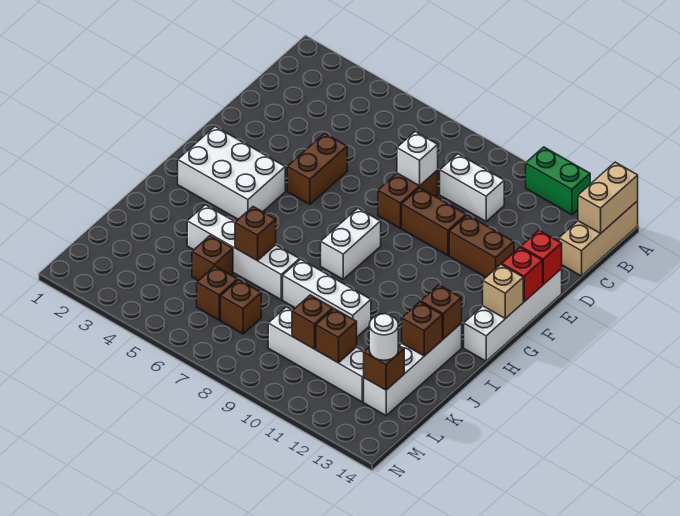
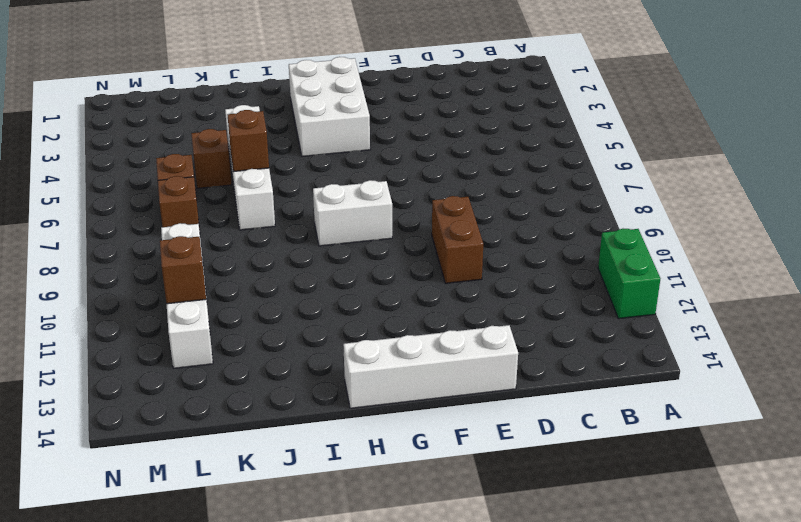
none -> tan brick A14:C14 level 1
none -> white brick C9:C10 level 1
none -> brown brick D8:E8 level 1

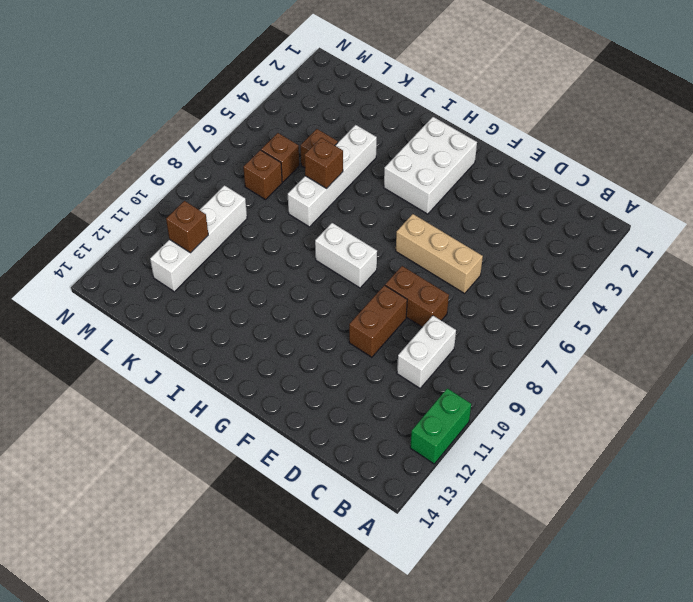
tan brick D6:F6 level 1 -> tan brick A14:C14 level 1
none -> brown brick E5:F5 level 1
none -> brown brick E11:E12 level 1
none -> white brick E14:H14 level 1

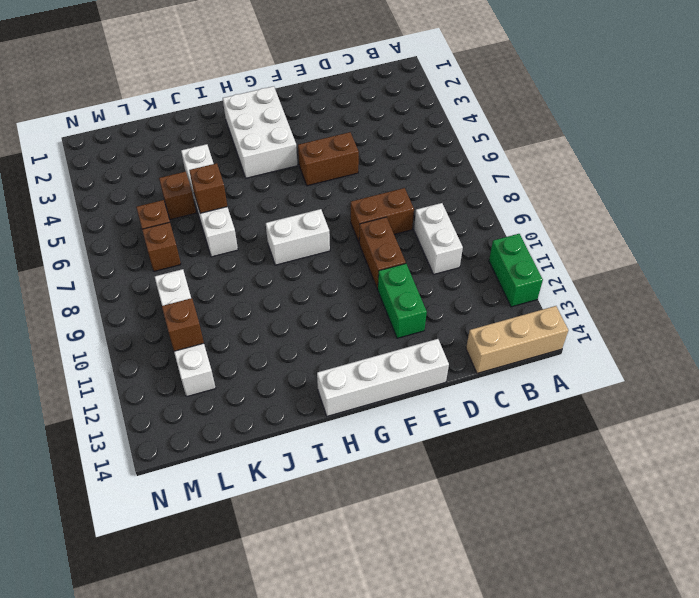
green brick E11:E12 level 1 -> brown brick E11:E12 level 1
none -> white brick I13:L13 level 1
none -> white brick J8:J10 level 1
none -> tan brick A14:B14 level 2

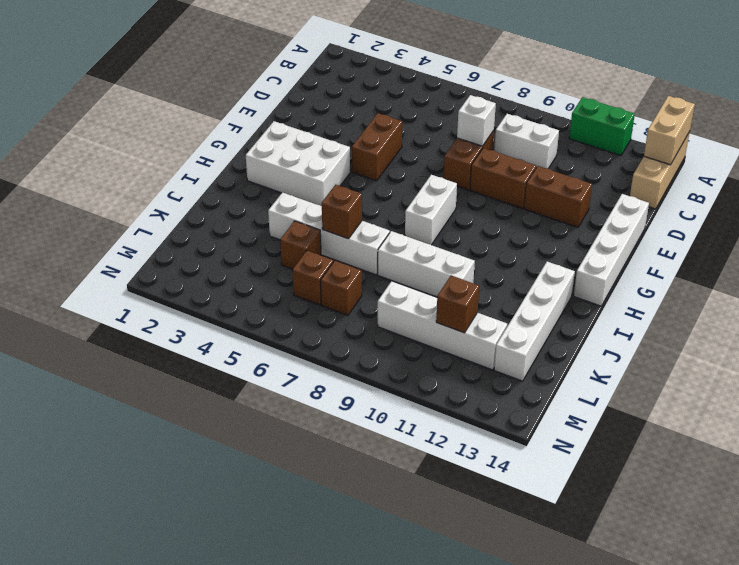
none -> red brick E14 level 2
none -> red brick F14 level 2
none -> tan brick G14 level 2

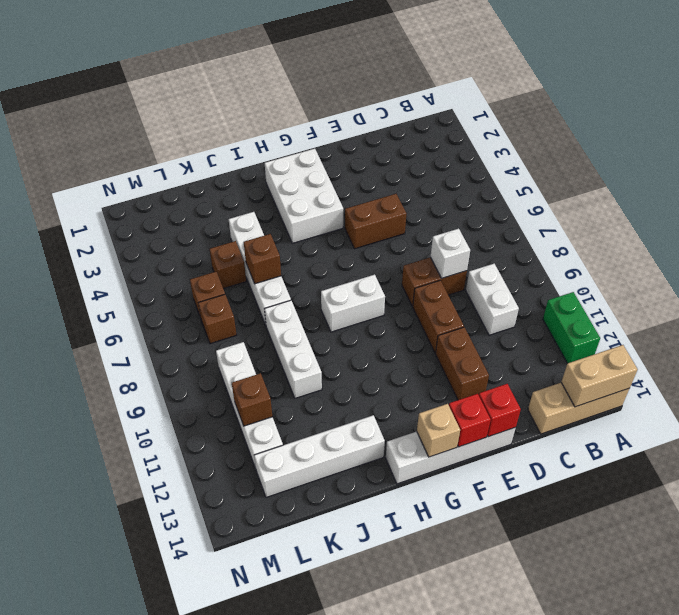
none -> brown brick I13 level 2
none -> brown brick J13 level 2
none -> brown brick L10 level 2

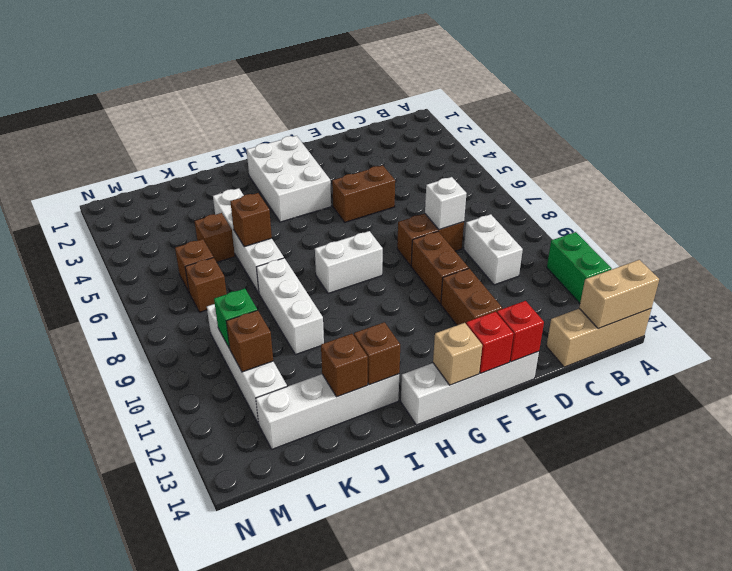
green brick L10 level 2 -> brown brick L10 level 2
none -> brown brick L13 level 2
none -> white round brick L13 level 3

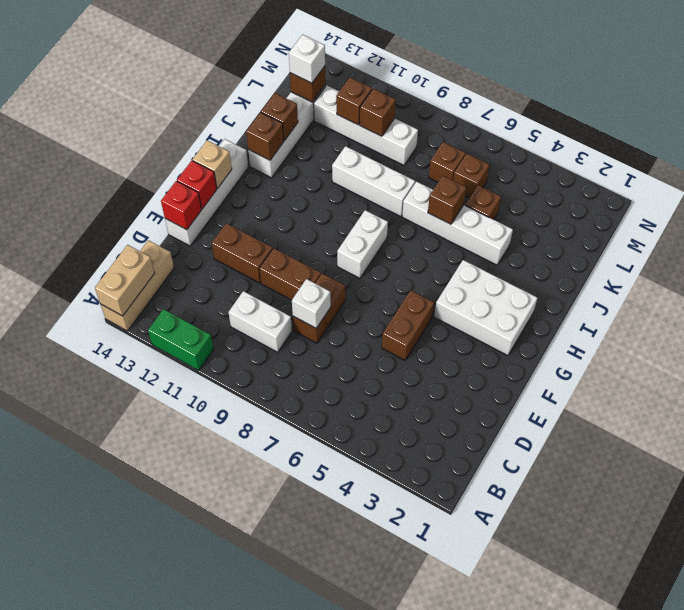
white brick L13 level 3 -> white round brick L13 level 3

